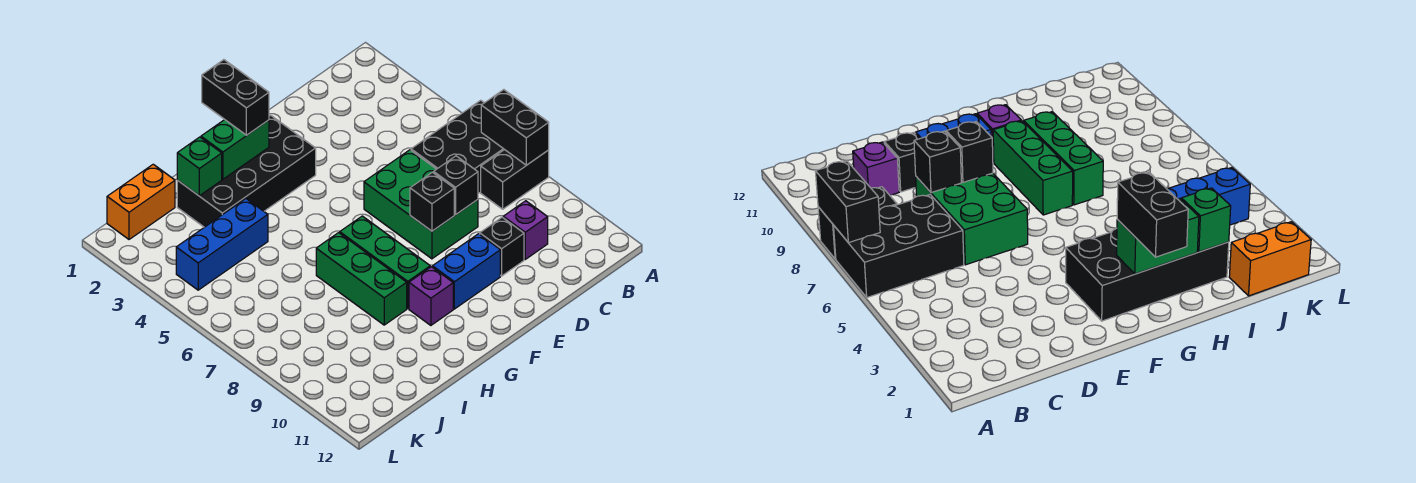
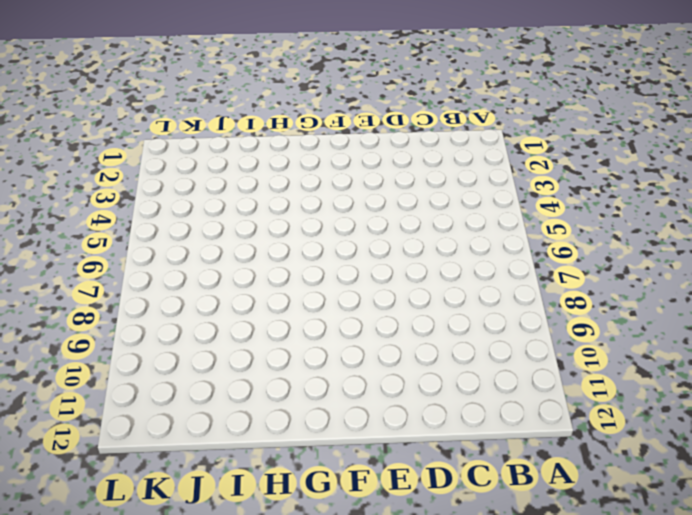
none -> black brick A6:C7 level 1
none -> black brick A8:B8 level 1
none -> purple brick C10 level 1

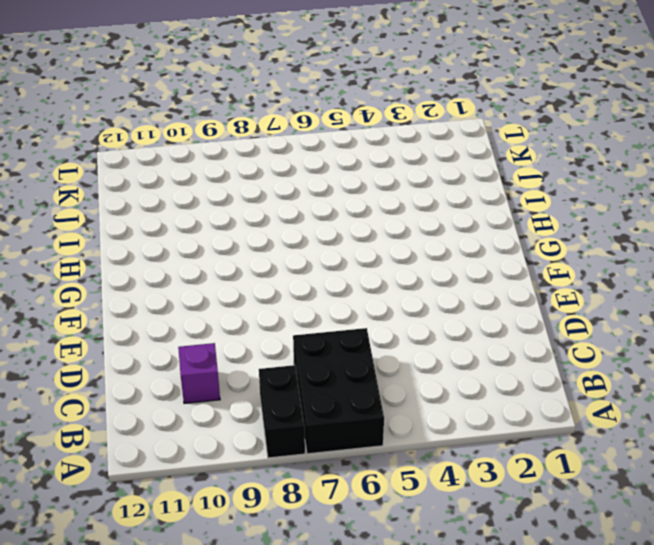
none -> green brick D6:E8 level 1
none -> black brick D10 level 1
none -> blue brick E10:F10 level 1

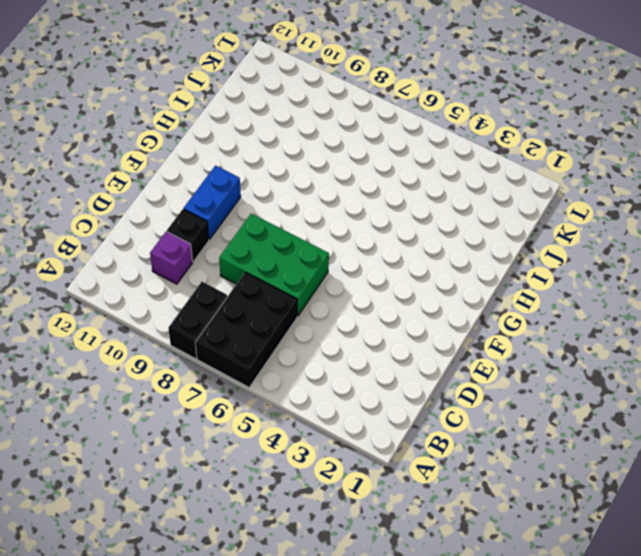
none -> black brick F2:I3 level 1
none -> green brick G7:G9 level 1
none -> purple brick G10 level 1

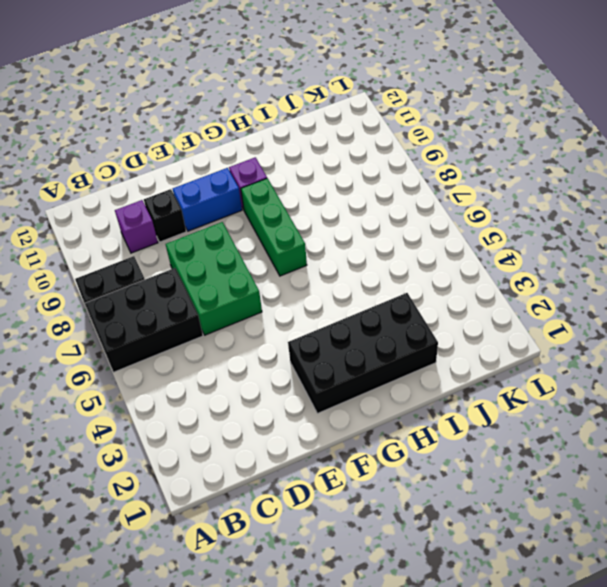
none -> green brick H7:H9 level 1
none -> blue brick I4:K4 level 1
none -> orange brick J1:K1 level 1

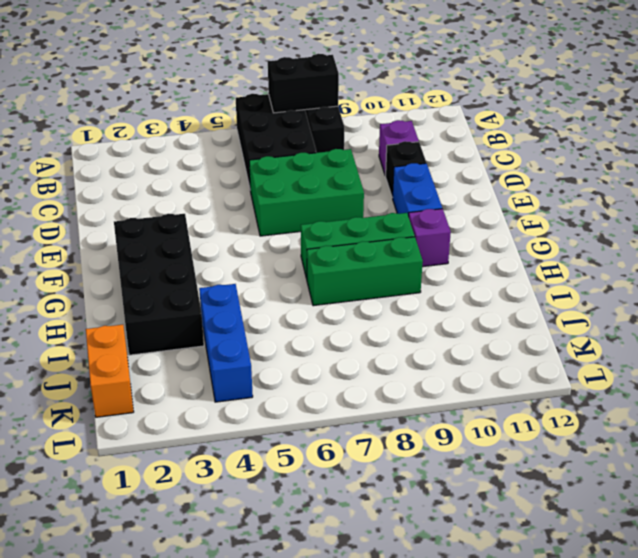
none -> black brick D8 level 2
none -> black brick E8 level 2
none -> green brick G2:H2 level 2

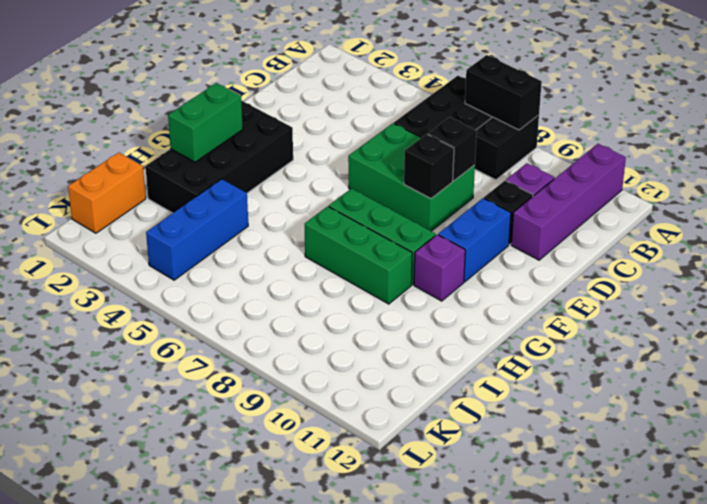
purple brick A11:D11 level 1 -> none
none -> green brick I2 level 2
none -> black brick G1:G2 level 3

